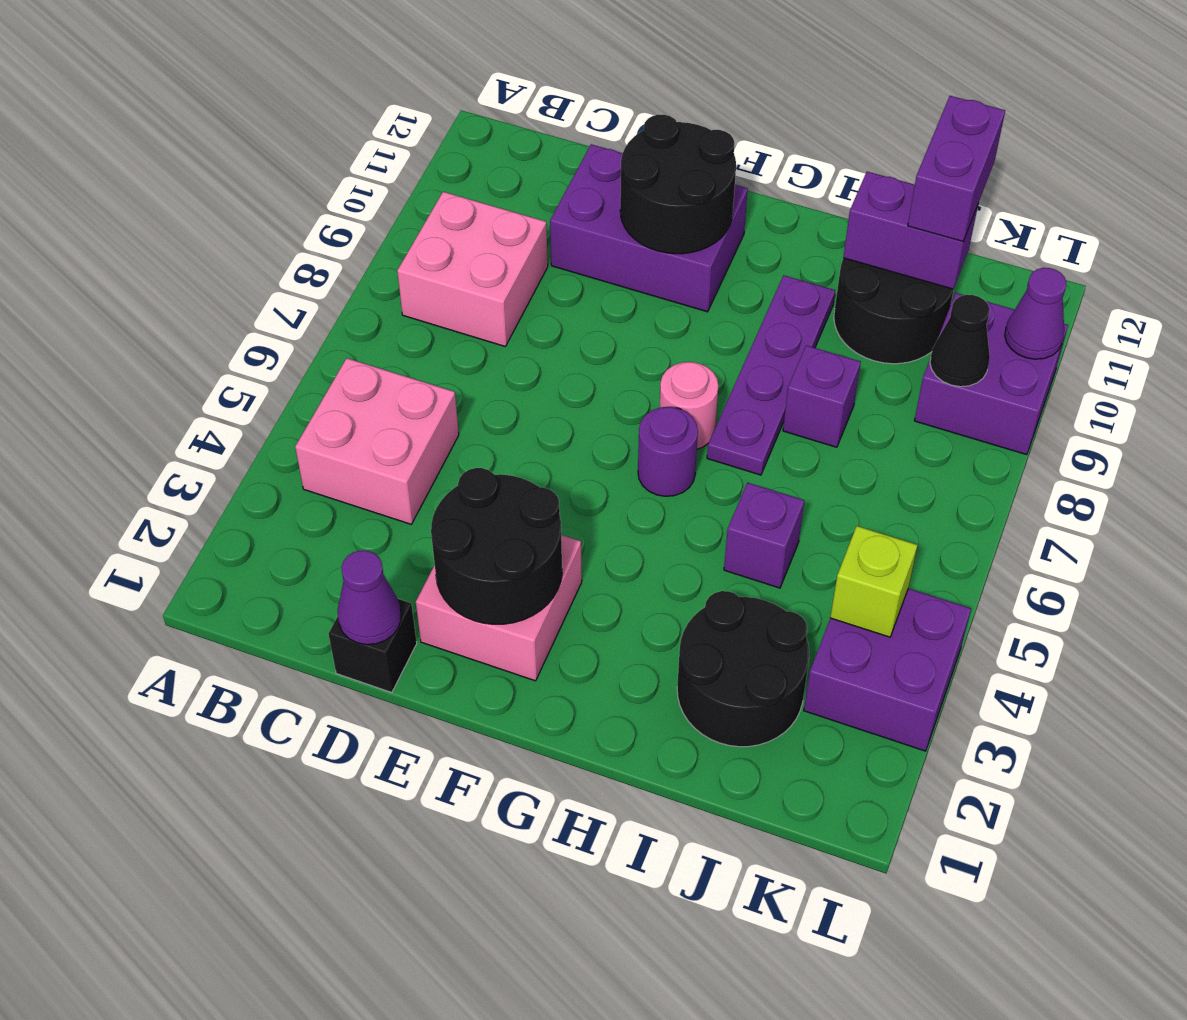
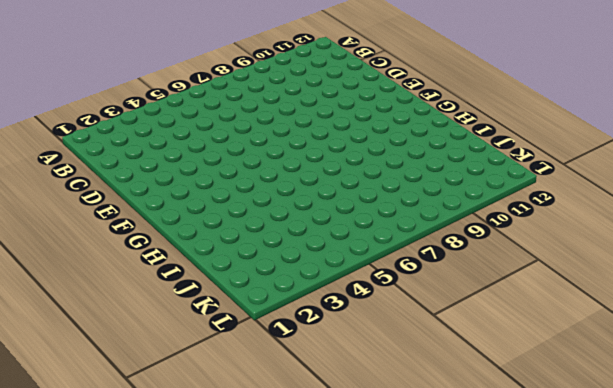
none -> pink brick B4:C5 level 1
none -> pink brick B8:C9 level 1
none -> black brick D1 level 1

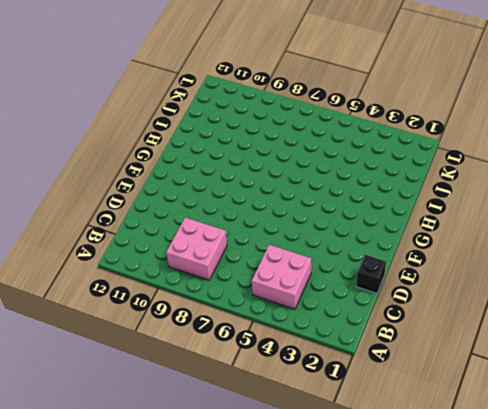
none -> purple brick D10:F11 level 1
none -> pink brick E2:F3 level 1
none -> purple round brick G6 level 1

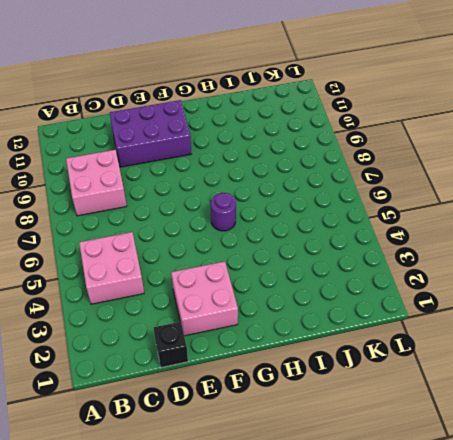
none -> pink round brick G7 level 1
none -> purple plate H7:H10 level 1
none -> black round brick I2:J3 level 1

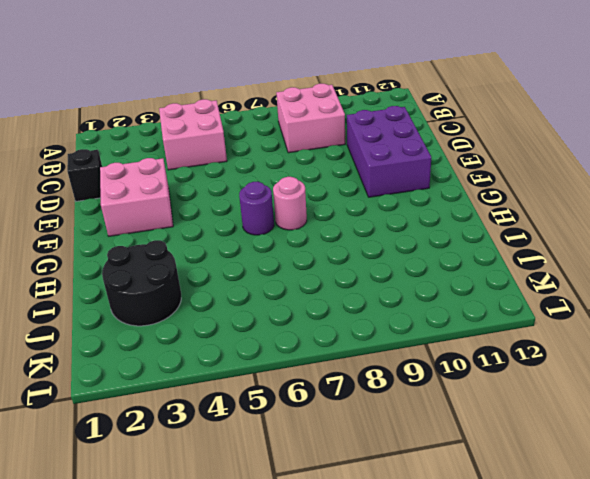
none -> purple plate H7:H10 level 1
none -> purple brick I5 level 1
none -> purple brick I8 level 1

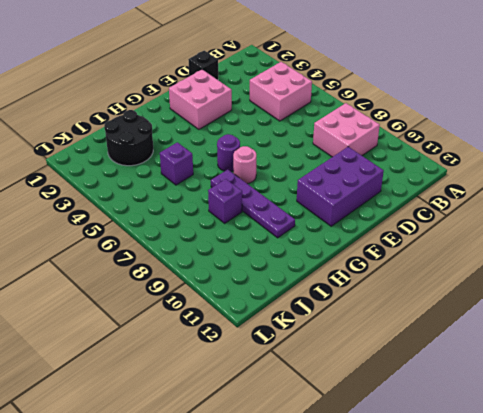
none -> black round brick I10:J11 level 1
none -> purple brick K3:L4 level 1
none -> purple brick K9:L10 level 1

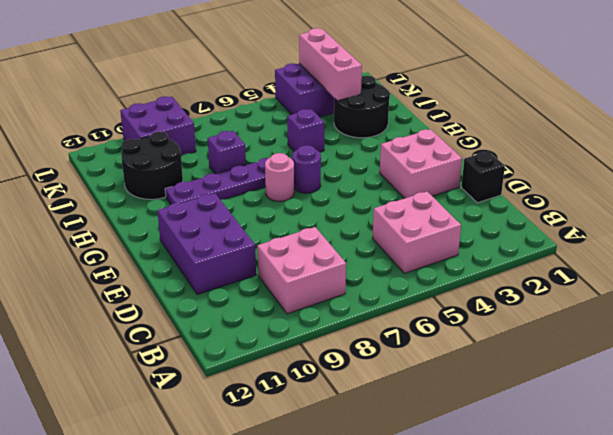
pink brick J3:L3 level 2 -> none
none -> purple cone D1 level 2
none -> black round brick E2:F3 level 2
none -> black round brick E10:F11 level 2

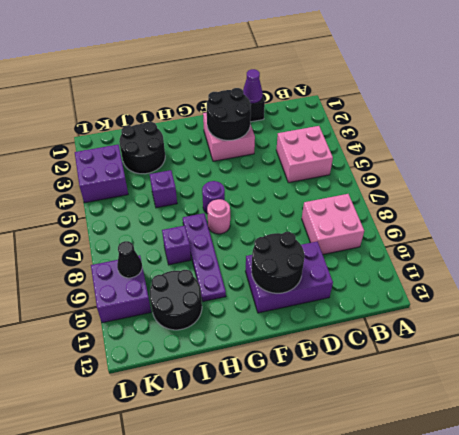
none -> purple brick I11:J11 level 2
none -> lime brick K4 level 2
none -> purple cone L10 level 2

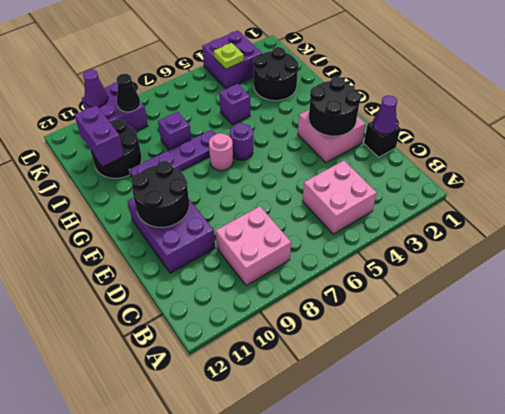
lime plate K4 level 2 -> lime brick K4 level 2
none -> purple brick J11:J12 level 3

